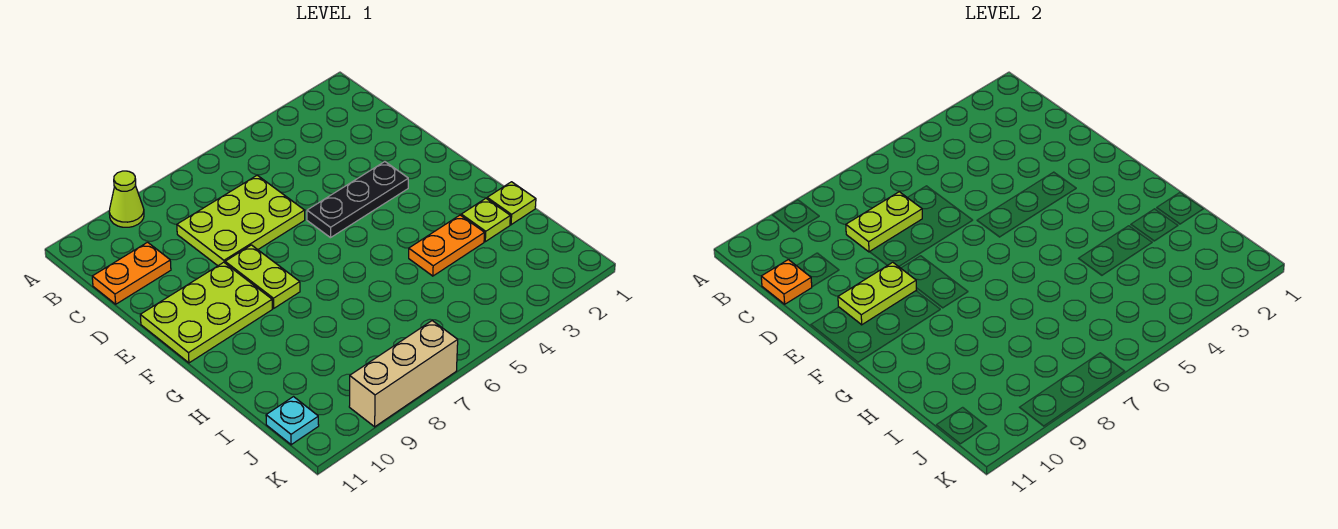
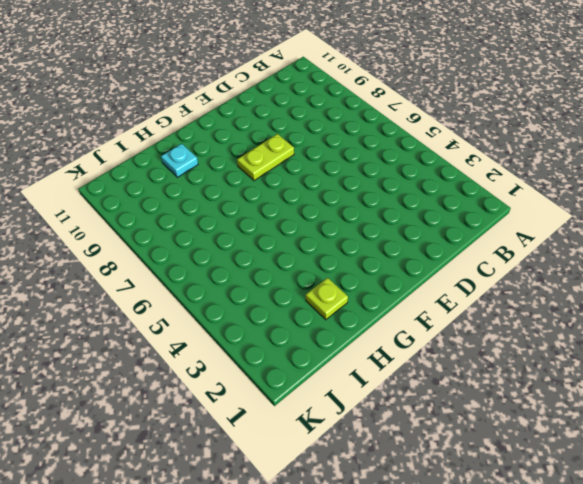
cyan plate H10 level 1 -> cyan plate J11 level 1
none -> lime cone A9 level 1
none -> lime plate C6:D8 level 1
none -> orange plate C10:C11 level 1

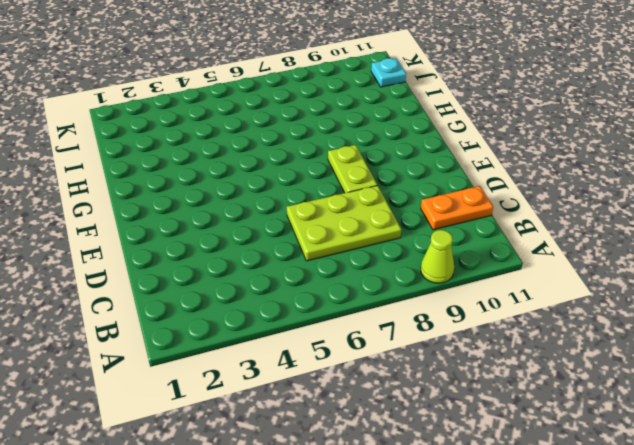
none -> black plate E3:E5 level 1
none -> lime plate E9:F11 level 1
none -> lime plate H1 level 1

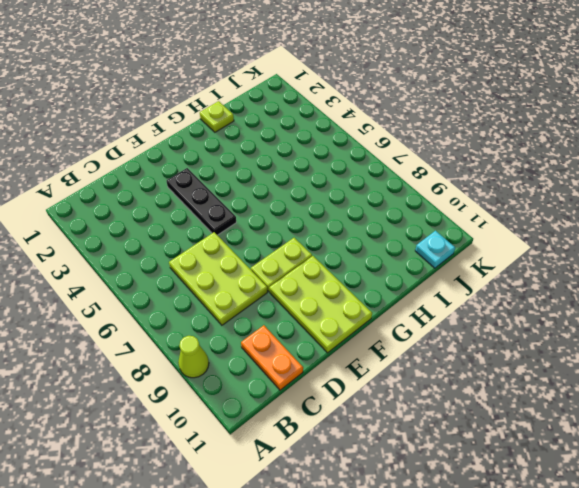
none -> lime plate H2 level 1
none -> orange plate H3:H4 level 1
none -> tan brick K7:K9 level 1

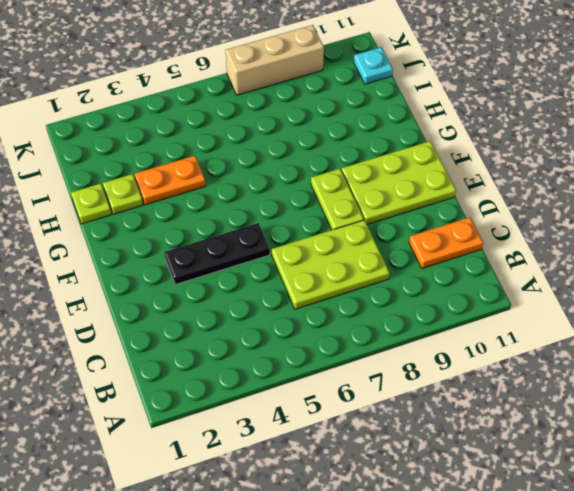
none -> lime cone A9 level 1
none -> lime plate C7:C8 level 2
none -> orange plate C11 level 2

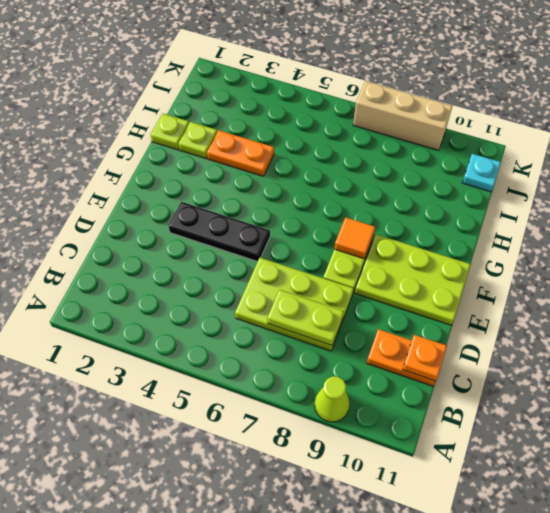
orange tile F8 level 2 -> none
none -> lime plate E9:E10 level 2

